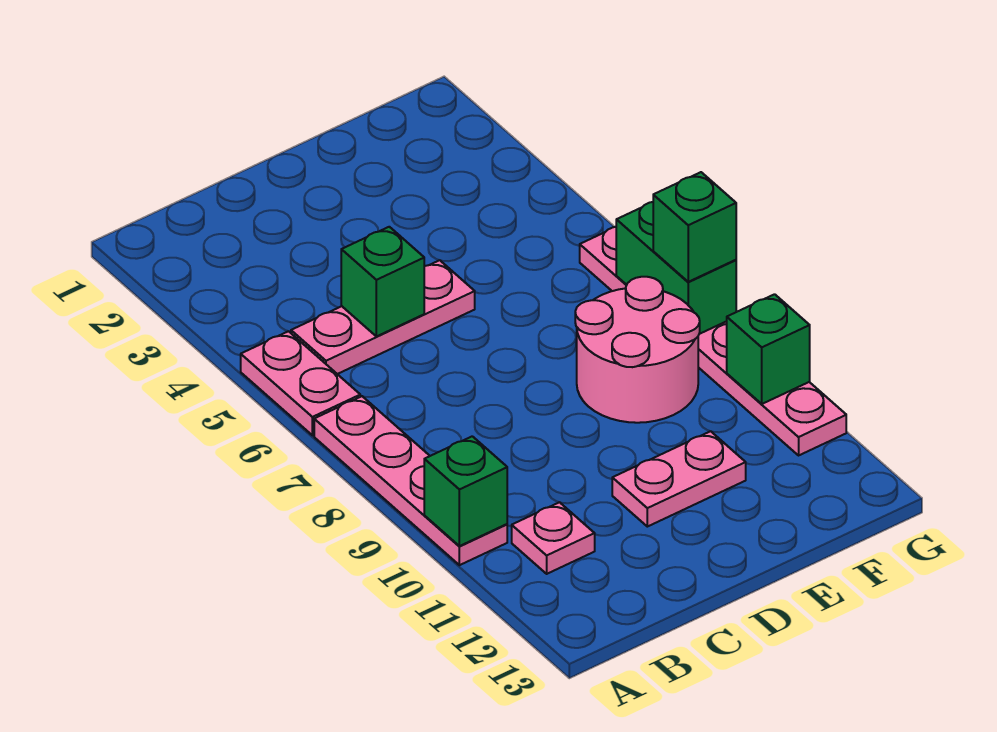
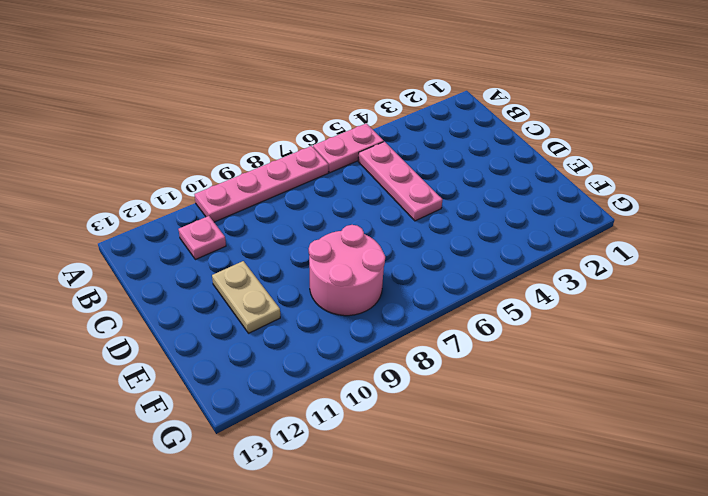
tan plate D11:E11 level 1 -> pink plate D11:E11 level 1
none -> pink plate G6:G11 level 1
none -> green brick A10 level 2
none -> green brick C5 level 2

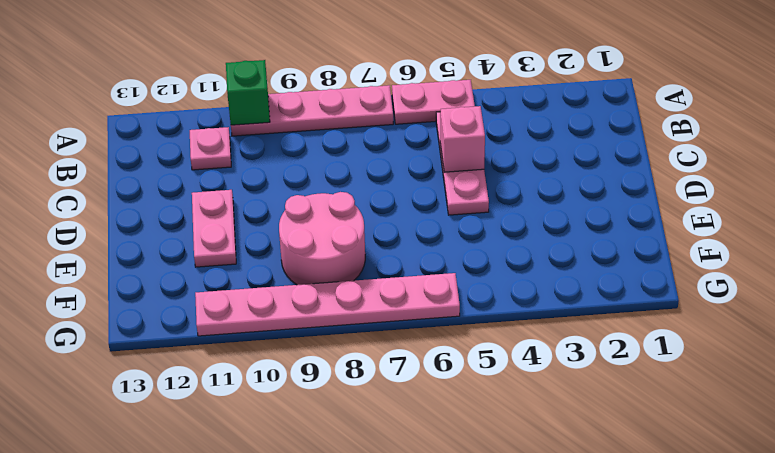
pink brick C5 level 2 -> green brick C5 level 2
none -> green brick G7:G8 level 2
none -> green brick G10 level 2
none -> green brick G8 level 3

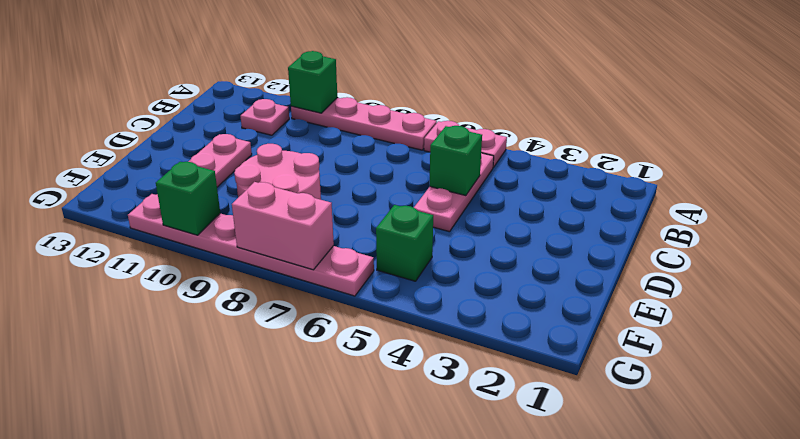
green brick F5 level 1 -> green brick G8 level 3
pink brick G7:G8 level 2 -> green brick G7:G8 level 2

